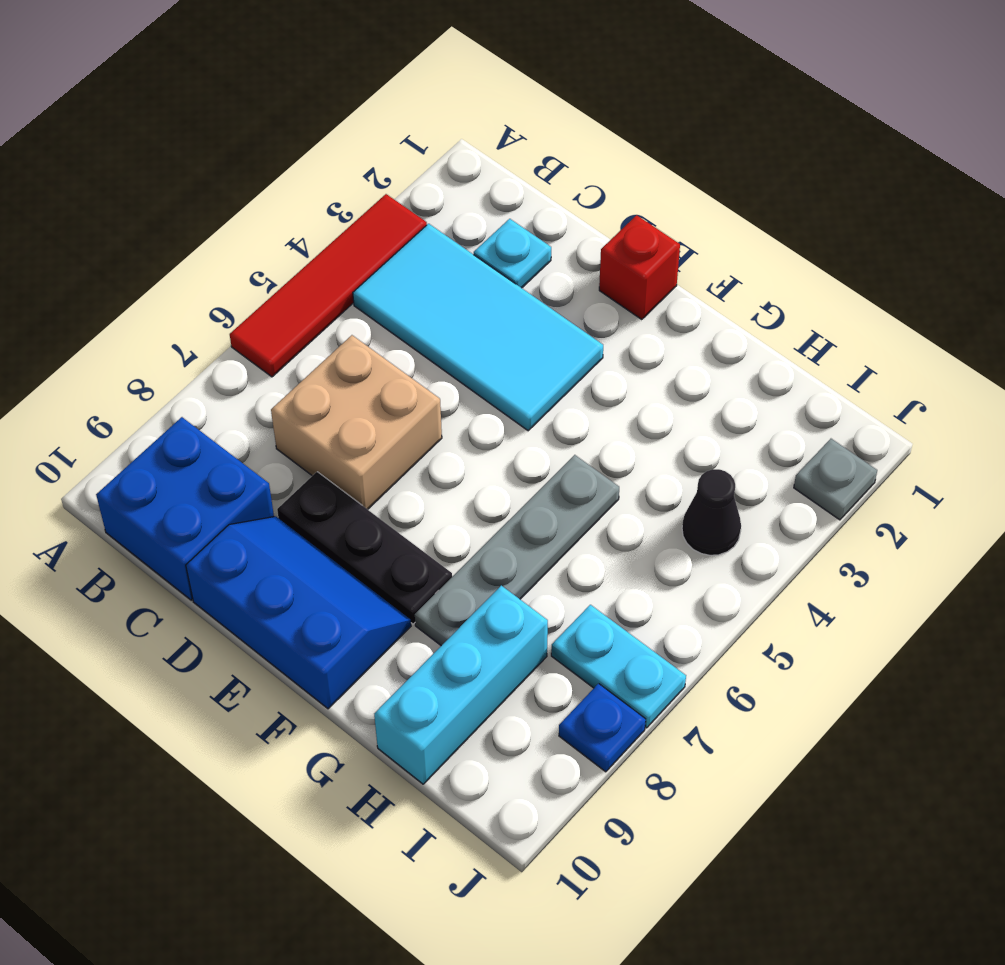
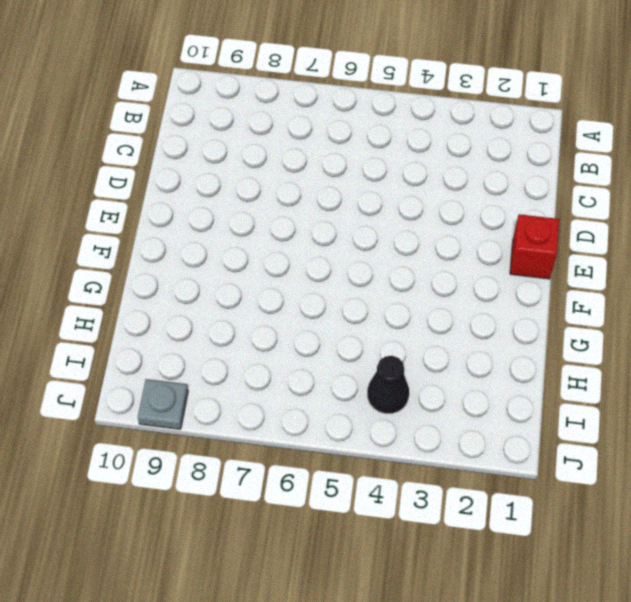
grey plate J9 level 1 -> grey plate J2 level 1
none -> red tile A3:A6 level 1
none -> cyan tile B3:E4 level 1
none -> blue brick B9:C10 level 1

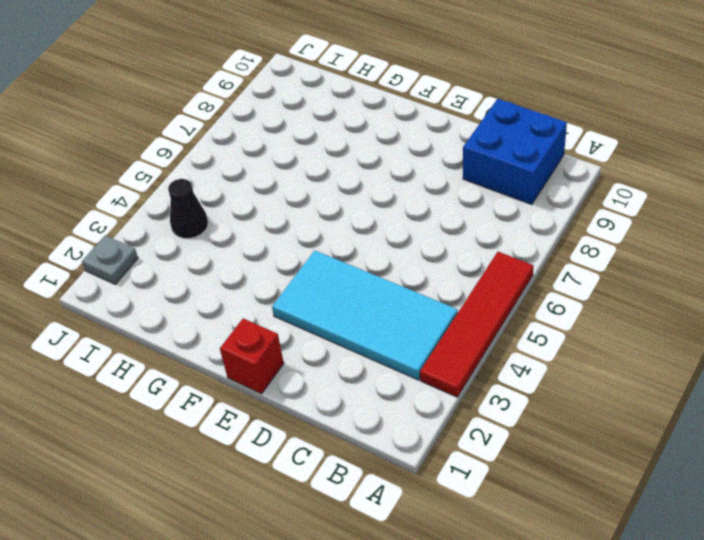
none -> cyan plate C2 level 1
none -> tan brick C6:D7 level 1
none -> black plate D8:F8 level 1

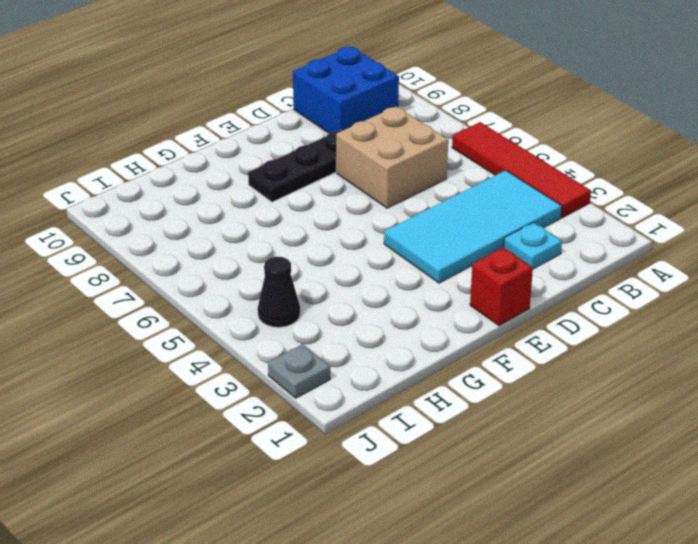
none -> blue slope D9:F10 level 1 top 10
none -> grey plate G5:G8 level 1
none -> cyan brick H8:H10 level 1

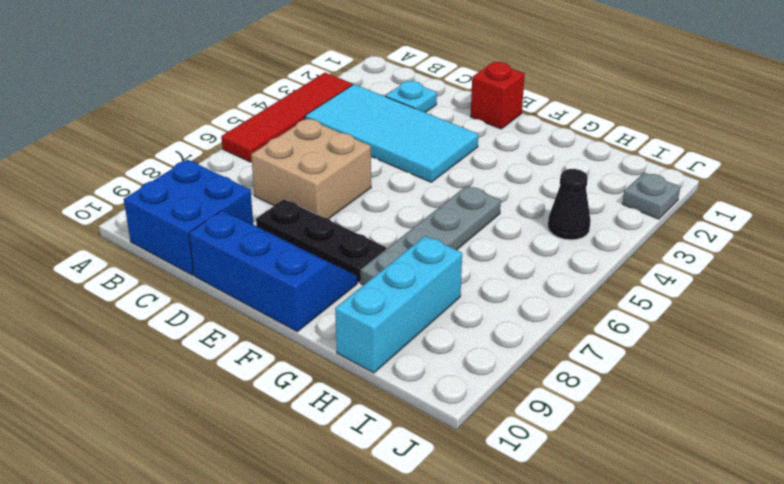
none -> cyan plate I7:J7 level 1
none -> blue plate J8 level 1

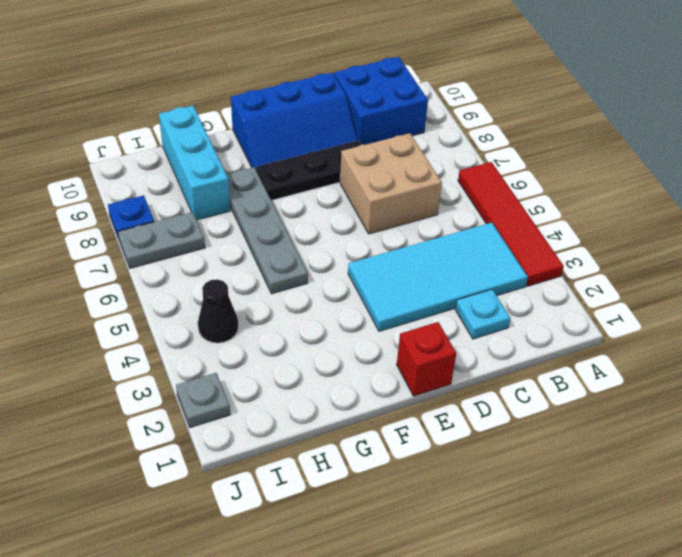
grey plate I7:J7 level 1 -> cyan plate I7:J7 level 1

